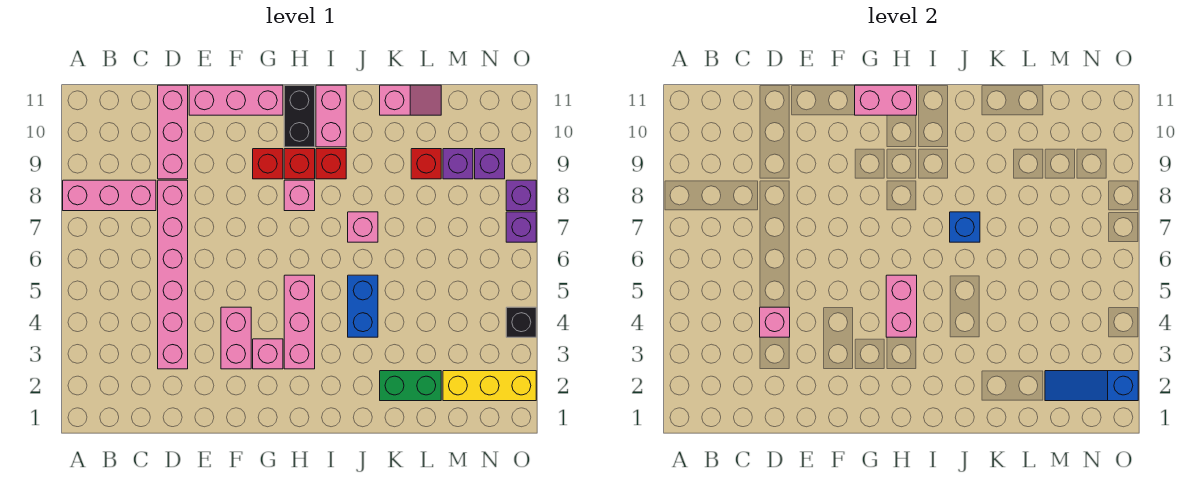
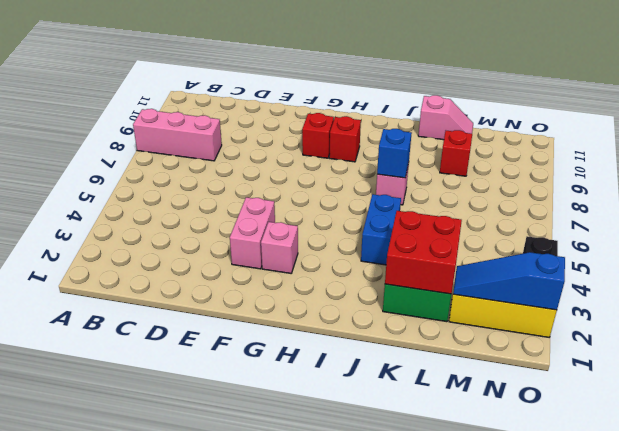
red brick K2:L3 level 2 -> none
none -> pink brick D3:D8 level 1
none -> pink brick D9:D11 level 1
none -> pink brick E11:G11 level 1

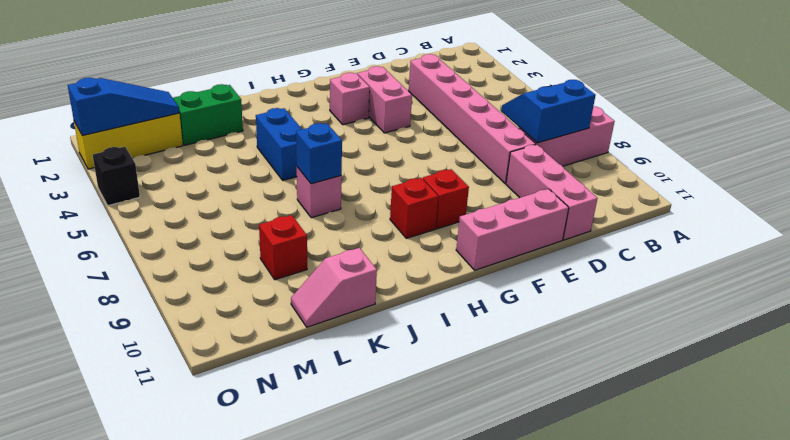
blue slope B7:C8 level 2 top 8 -> none
none -> pink brick H3:H5 level 1
none -> pink brick H8 level 1
none -> black brick H10:H11 level 1

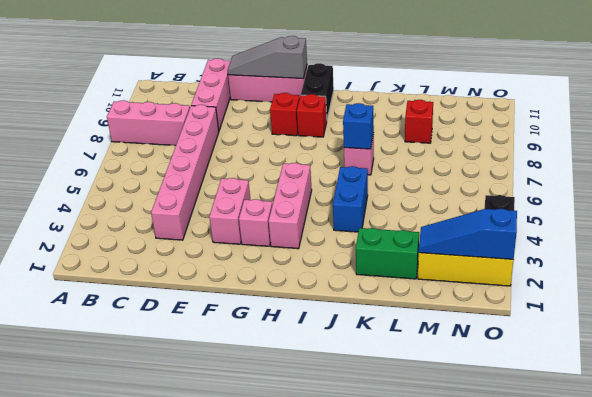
grey slope E11:G11 level 2 top G -> pink brick G11:H11 level 2
none -> pink brick H8 level 1
none -> red brick I9 level 1
none -> pink brick I10:I11 level 1

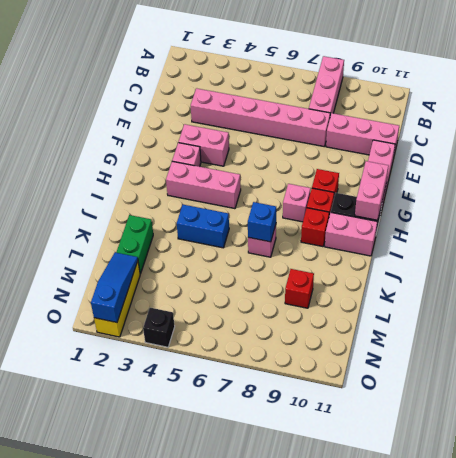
none -> pink slope K11:L11 level 1 top K
none -> purple brick M9 level 1
none -> purple brick N9 level 1

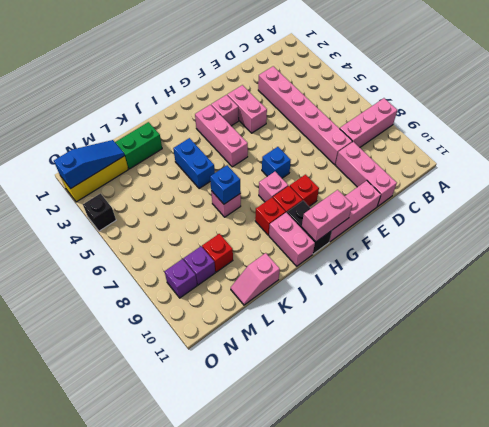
blue brick G7 level 1 -> none
none -> purple brick O7 level 1
none -> purple brick O8 level 1
none -> pink brick D4 level 2

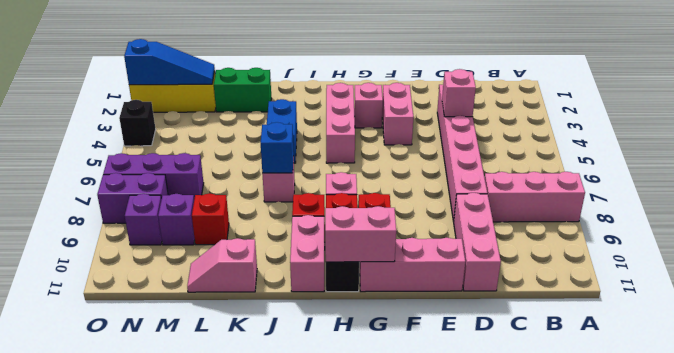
purple brick M7:O7 level 1 -> purple brick O7 level 1
purple brick N8:O8 level 1 -> purple brick O8 level 1
none -> pink brick H4:H5 level 2

